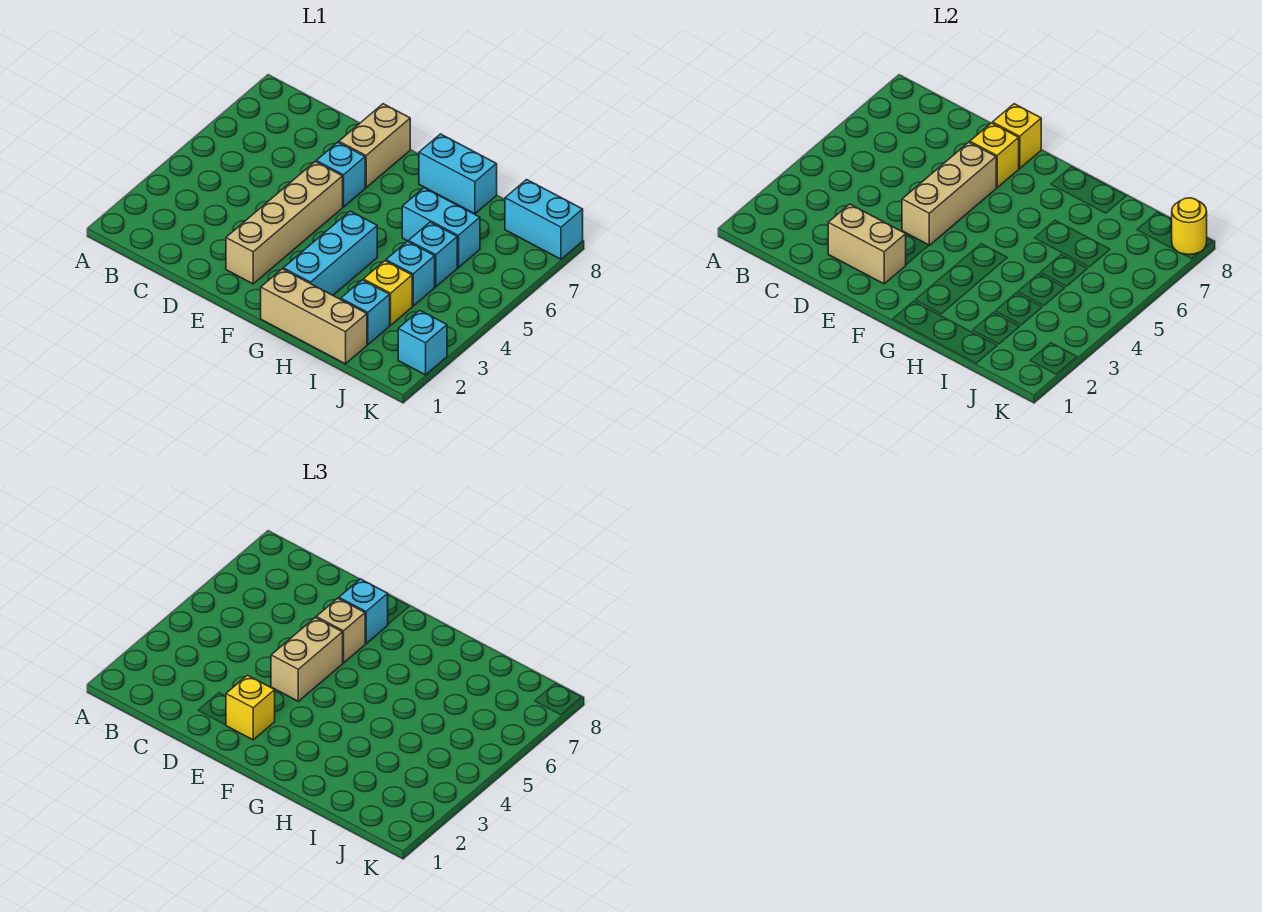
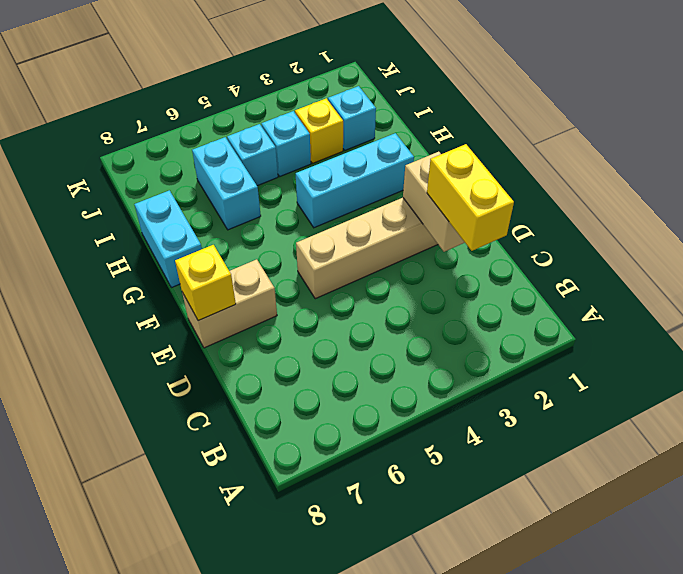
yellow brick C2:D2 level 3 -> none
none -> cyan brick E6 level 1
none -> tan brick G1:I1 level 1
none -> cyan brick J8:K8 level 1

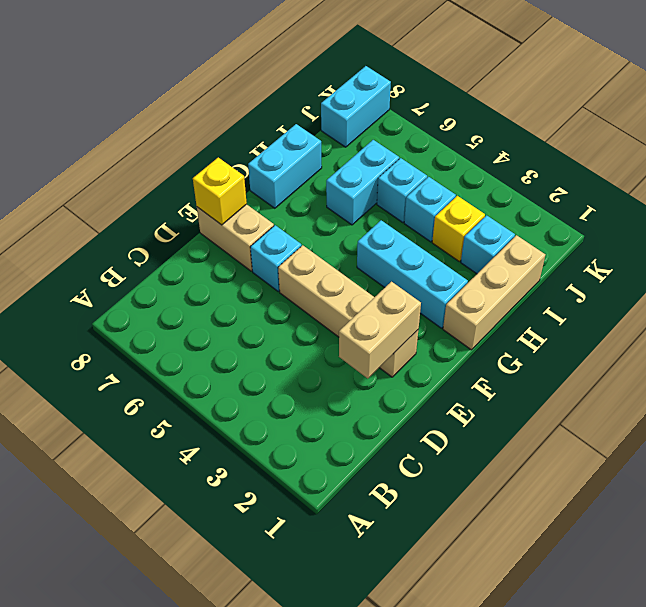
none -> cyan brick K2 level 1
none -> tan brick E4:E6 level 2
none -> yellow brick E7 level 2

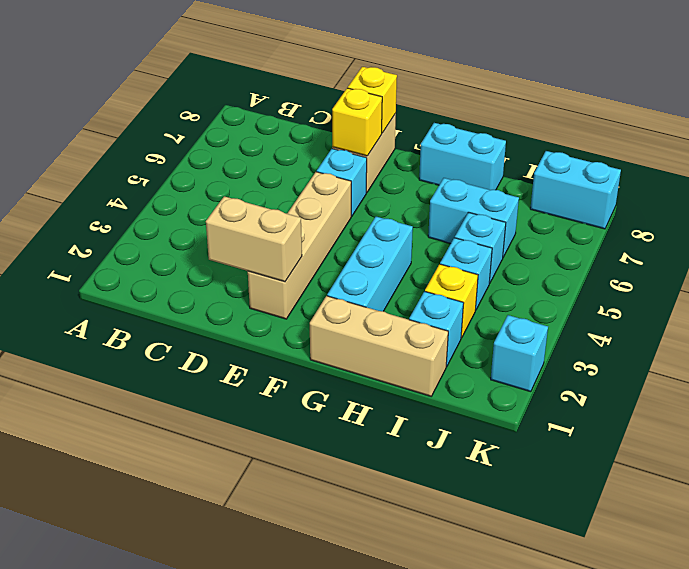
none -> tan brick E4:E6 level 2
none -> yellow round brick K8 level 2
none -> yellow brick E2 level 3

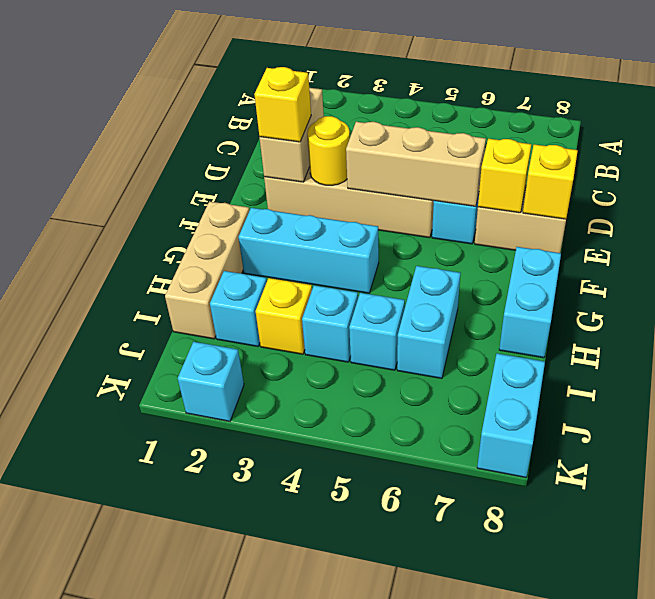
yellow round brick E3 level 2 -> yellow round brick K8 level 2
none -> tan brick E4:E5 level 3
none -> tan brick E6 level 3
none -> cyan brick E7 level 3

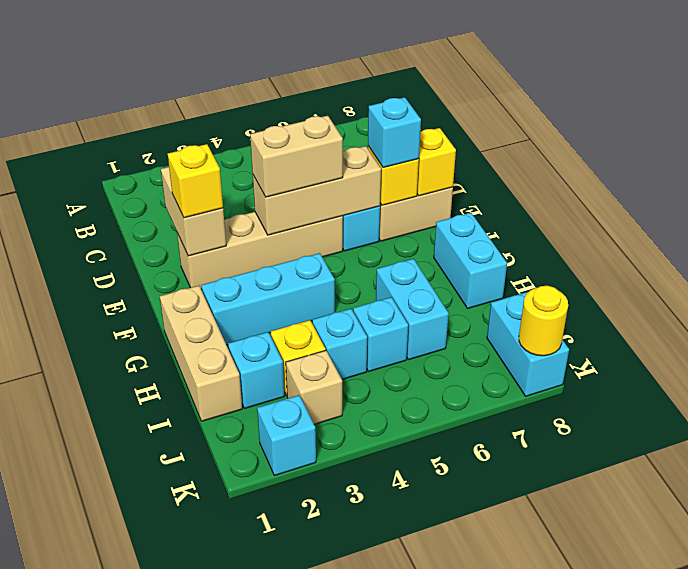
tan brick J3 level 1 -> tan brick E6 level 3

